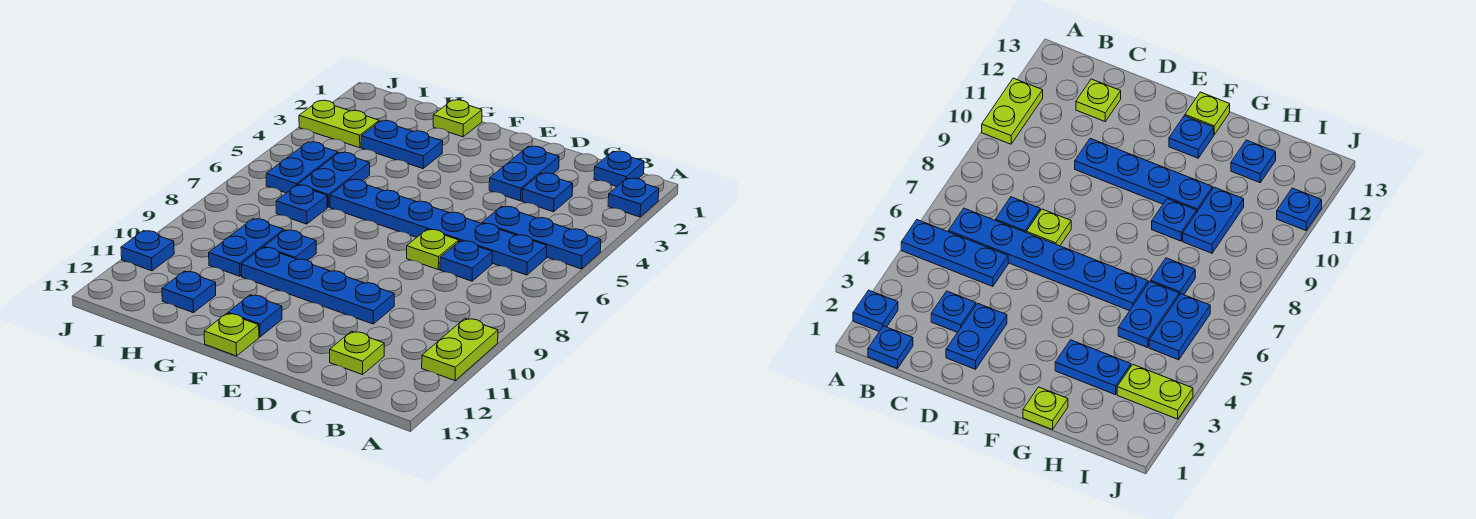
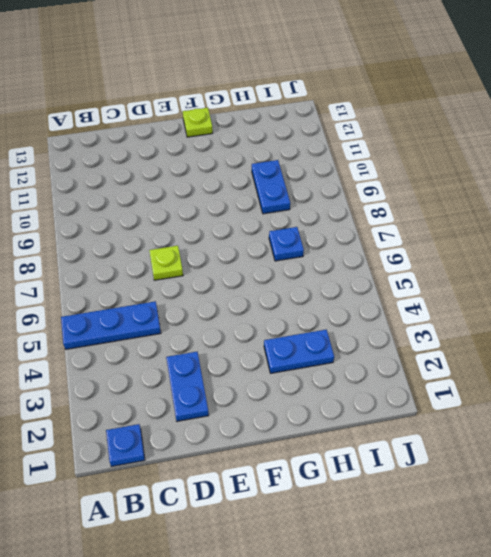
none -> blue plate A2 level 1
none -> lime plate A10:A11 level 1
none -> blue plate B6:G6 level 1

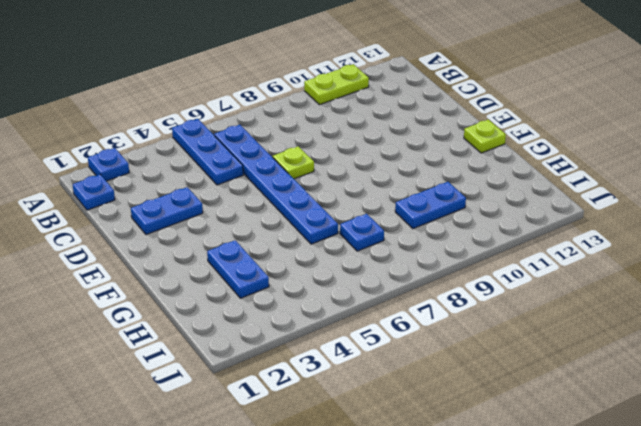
none -> blue plate C3 level 1
none -> blue plate C7 level 1
none -> lime plate C12 level 1

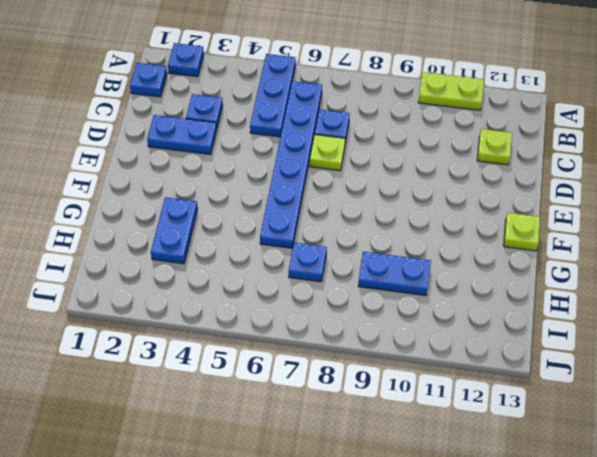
none -> blue plate D10:G10 level 1
none -> blue plate F12 level 1
none -> lime plate G1 level 1

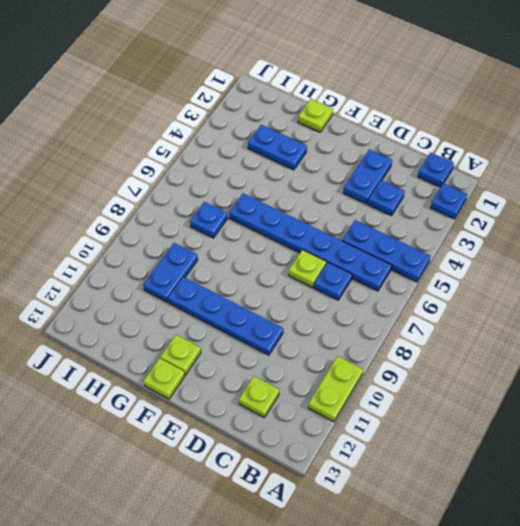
lime plate F12 level 1 -> blue plate F12 level 1
none -> blue plate G9 level 1
none -> blue plate H5:H6 level 1
none -> blue plate H12 level 1

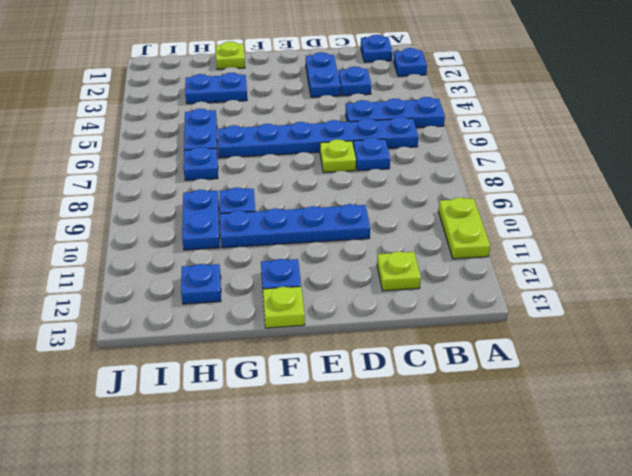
none -> lime plate I3:J3 level 1
none -> blue plate I5:I6 level 1
none -> blue plate J11 level 1

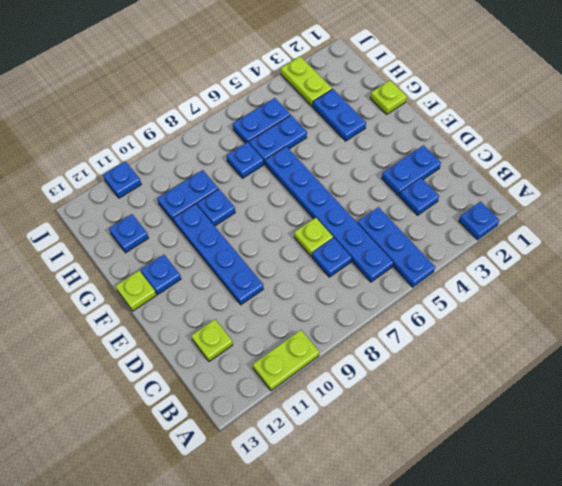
none -> blue plate B1 level 1

